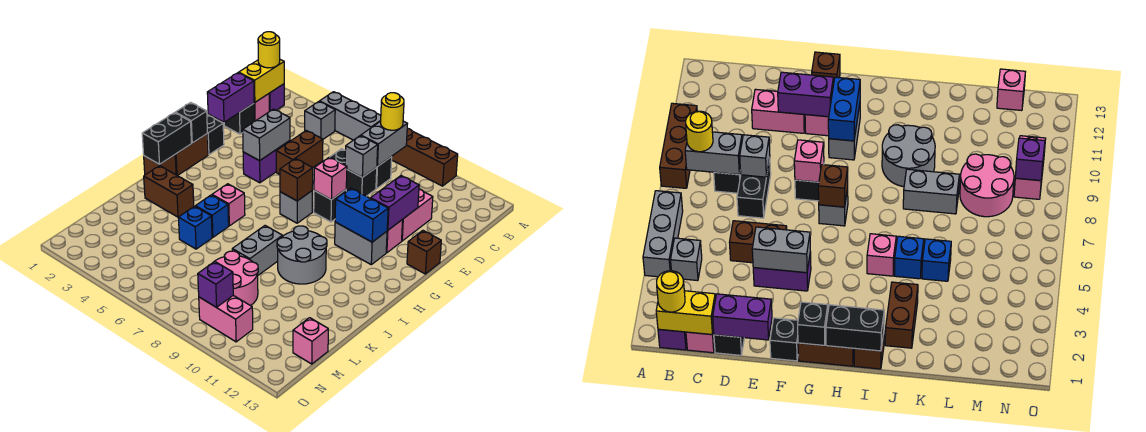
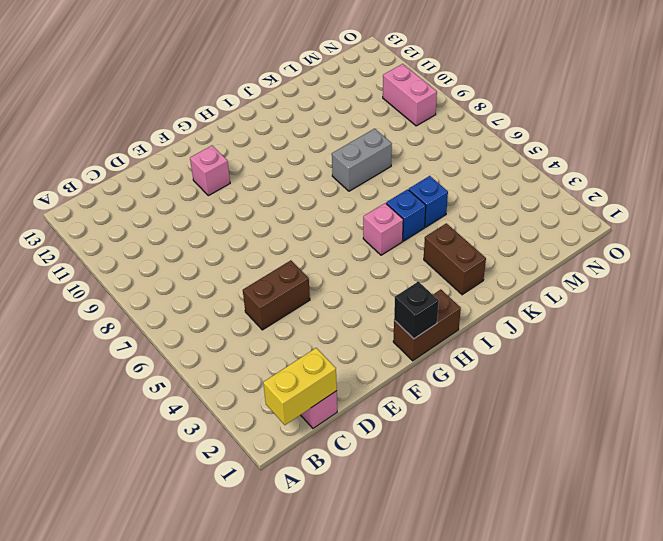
none -> grey brick A4:A6 level 1
none -> brown brick A8:A10 level 1
none -> purple brick B1 level 1
none -> grey brick B4 level 1

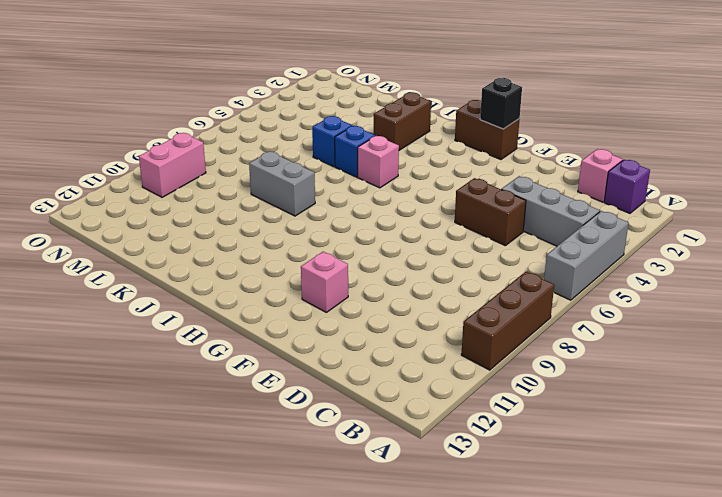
grey brick B4:D4 level 1 -> grey brick B4 level 1
none -> black brick C8 level 1
none -> black brick D1 level 1
none -> black brick D7:D8 level 1
none -> pink brick D11:E11 level 1

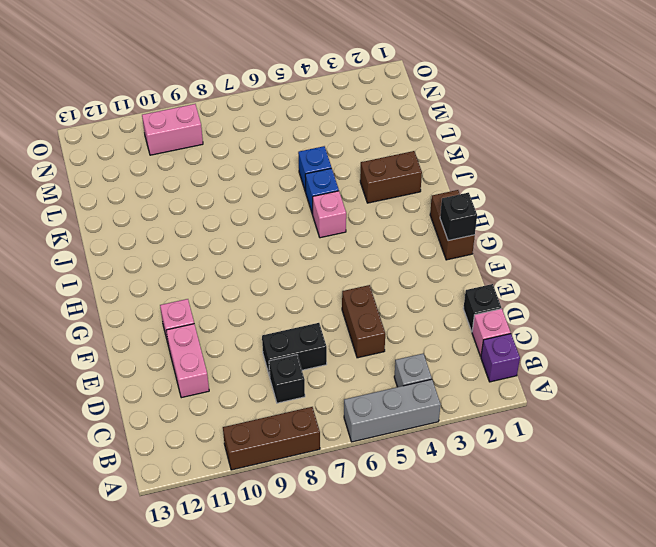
none -> purple brick E4:F4 level 1
none -> black brick F1 level 1
none -> black brick F8 level 1
none -> brown brick F13 level 1

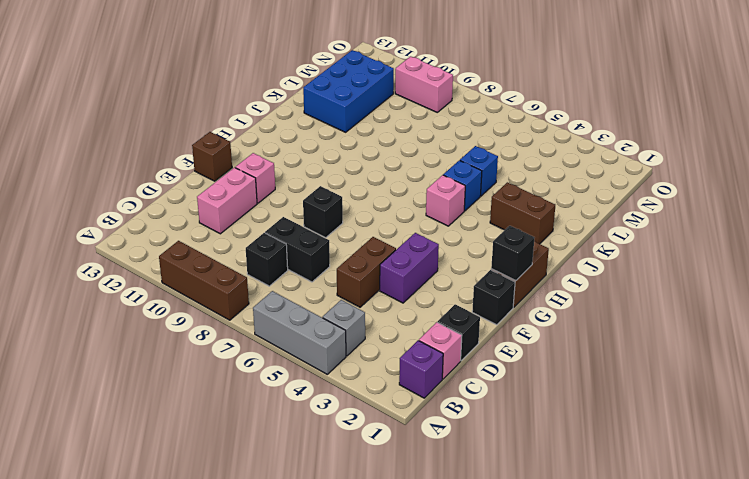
blue brick K11:M12 level 1 -> none
none -> grey brick G7 level 1
none -> grey brick G10:G11 level 1
none -> brown brick I1 level 1
none -> grey round brick I9:J10 level 1

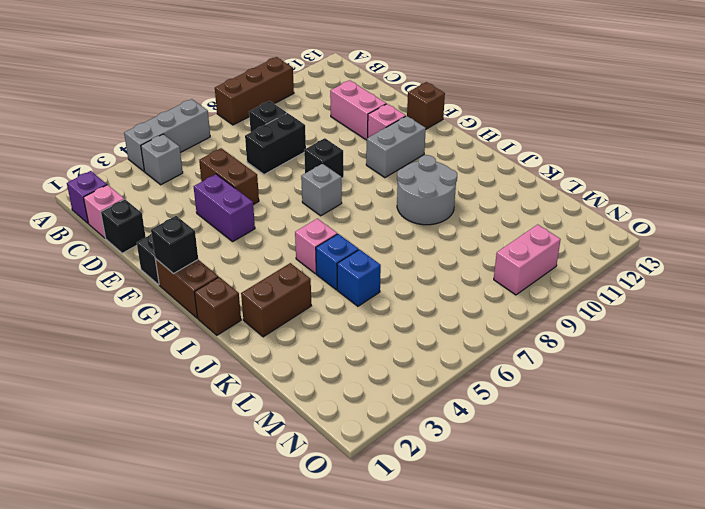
none -> grey brick J8:K8 level 1
none -> pink round brick L8:M9 level 1
none -> pink brick M13 level 1
none -> yellow brick B1:C1 level 2

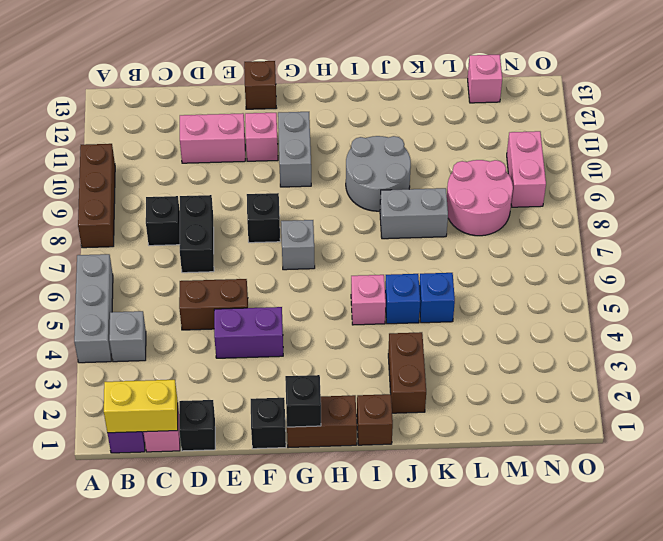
none -> grey brick B8:C8 level 2
none -> purple brick D1:E1 level 2
none -> grey brick D8 level 2
none -> grey brick E4:F4 level 2

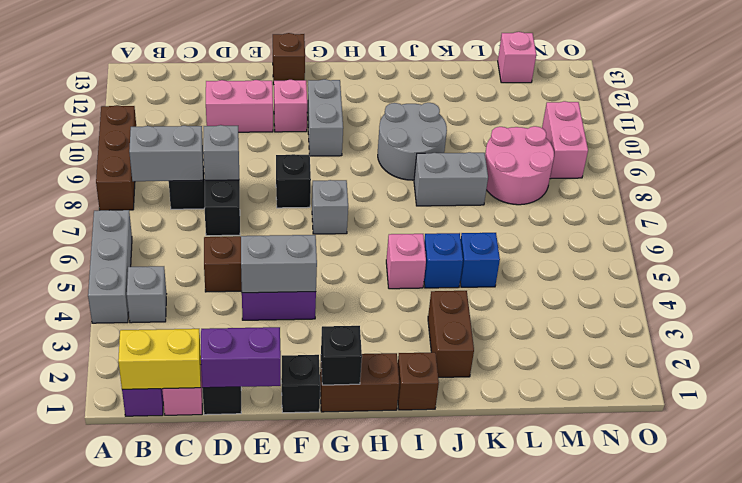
none -> purple brick E11:F11 level 2
none -> pink brick F8 level 2
none -> brown brick G7 level 2
none -> blue brick G10:G11 level 2

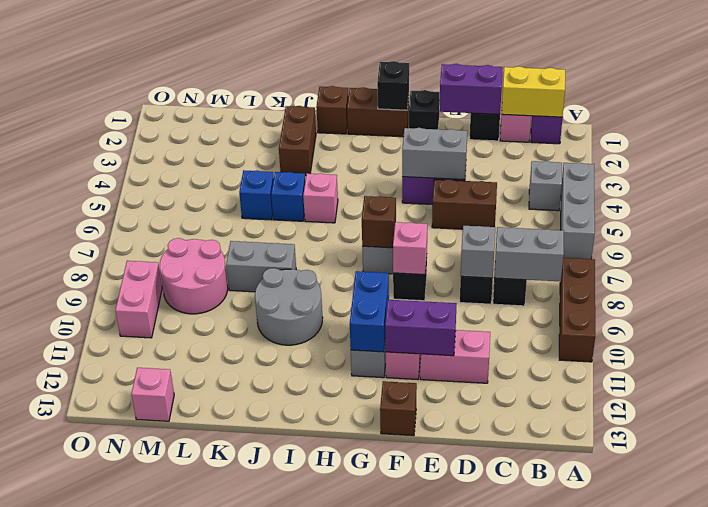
none -> black brick H1:I1 level 2
none -> purple brick N9 level 2
none -> yellow round brick B1 level 3
none -> yellow round brick B8 level 3

